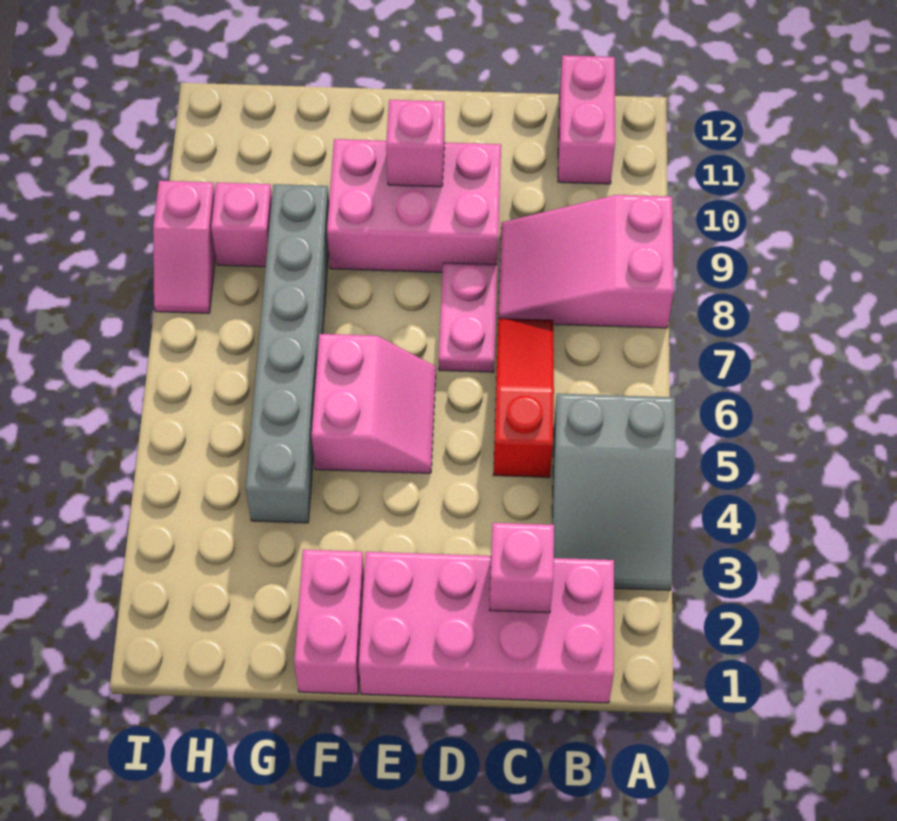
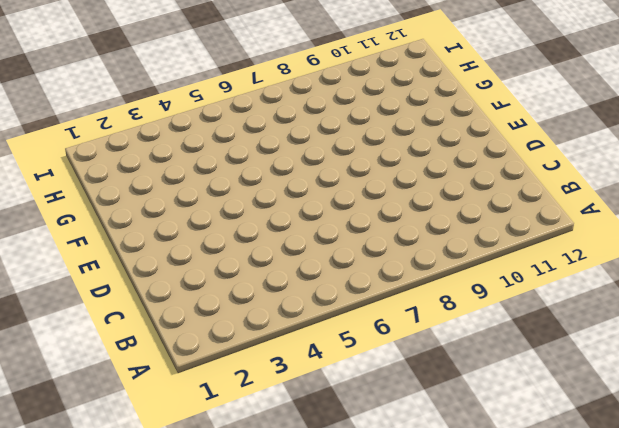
none -> grey slope A3:B5 level 1 top 5
none -> pink slope A8:C9 level 1 top A
none -> pink brick B1:E2 level 1

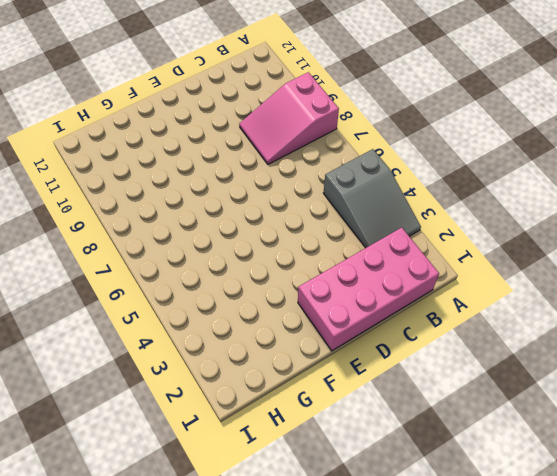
none -> pink brick B11:B12 level 1
none -> red slope C5:C7 level 1 top 5
none -> pink plate D7:D8 level 1

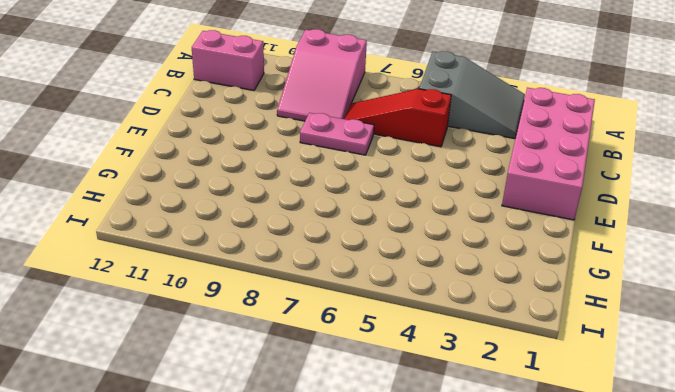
none -> pink brick D9:F10 level 1
none -> pink slope E5:F6 level 1 top F
none -> pink brick F1:F2 level 1

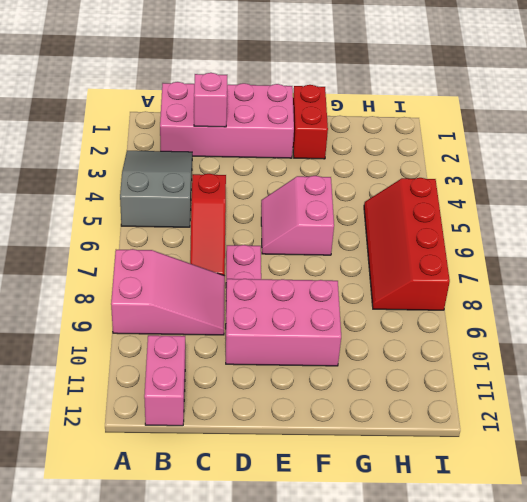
red brick F1:F2 level 1 -> pink brick F1:F2 level 1
red slope H5:I8 level 1 top I -> pink slope I8:I9 level 1 top 9
none -> grey brick G4:G9 level 1
none -> pink brick H9 level 1
none -> pink brick E10 level 2

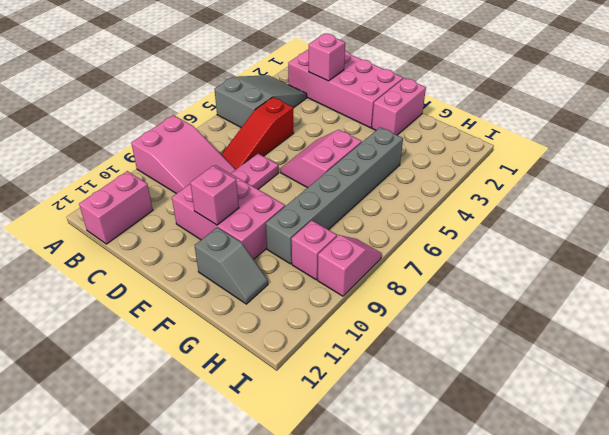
grey slope F11:G11 level 1 top F -> none

